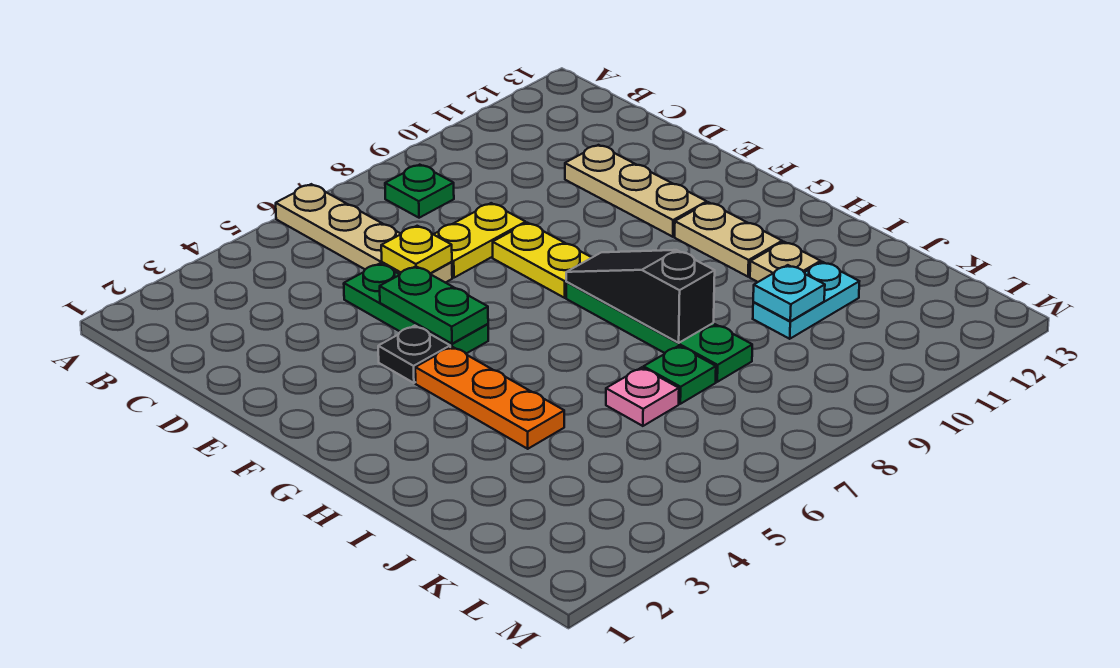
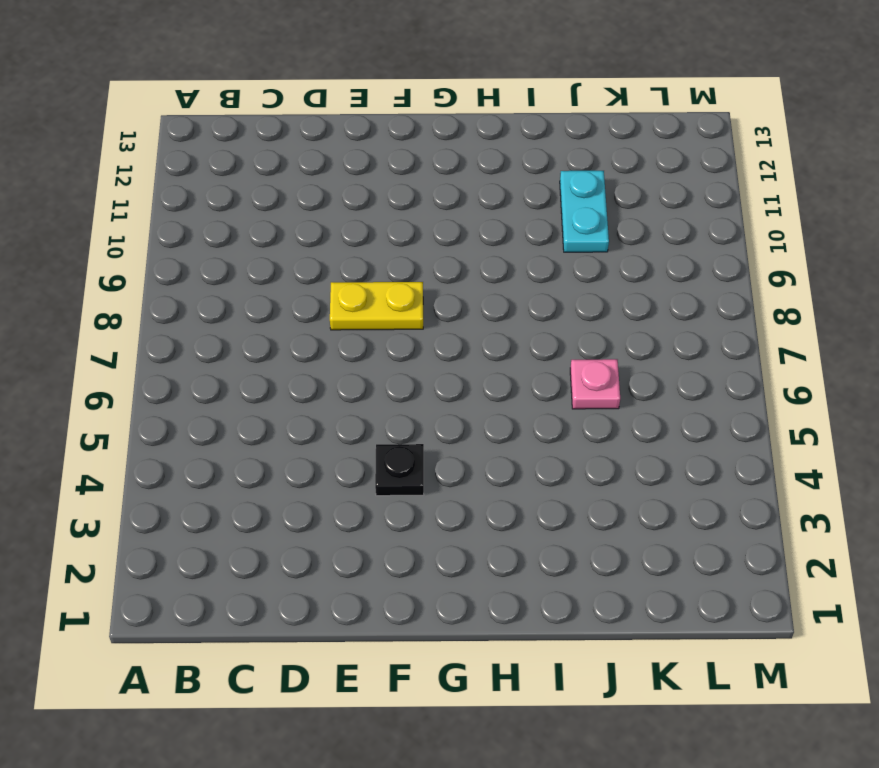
none -> tan plate A6:D6 level 1
none -> green plate B8 level 1
none -> green plate D5:F5 level 1

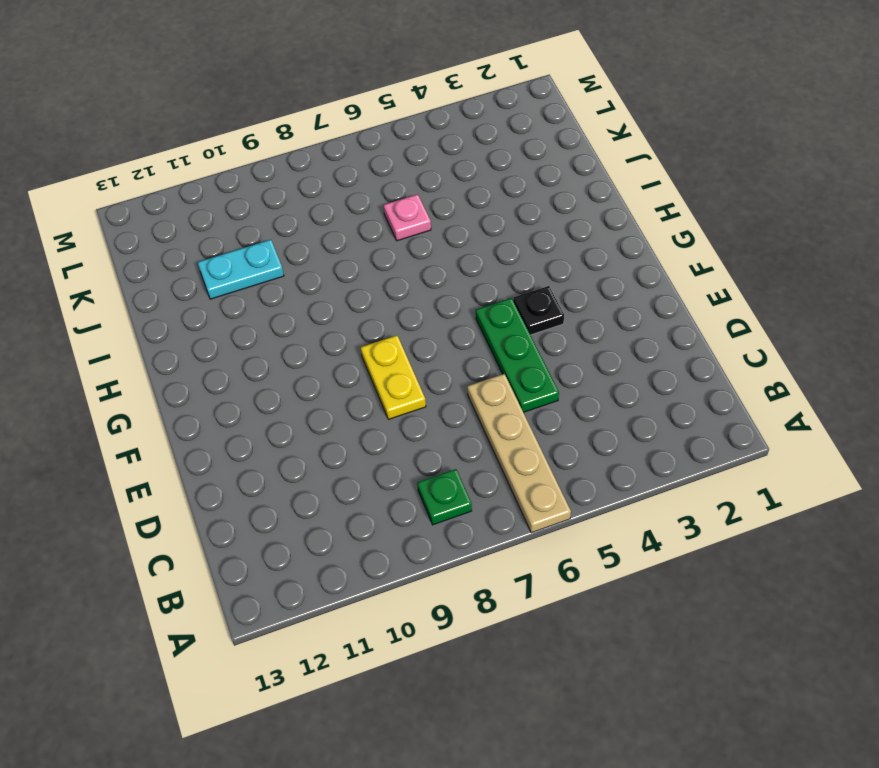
none -> yellow plate D7:D8 level 1
none -> tan plate D11:F11 level 1
none -> orange plate G4:I4 level 1

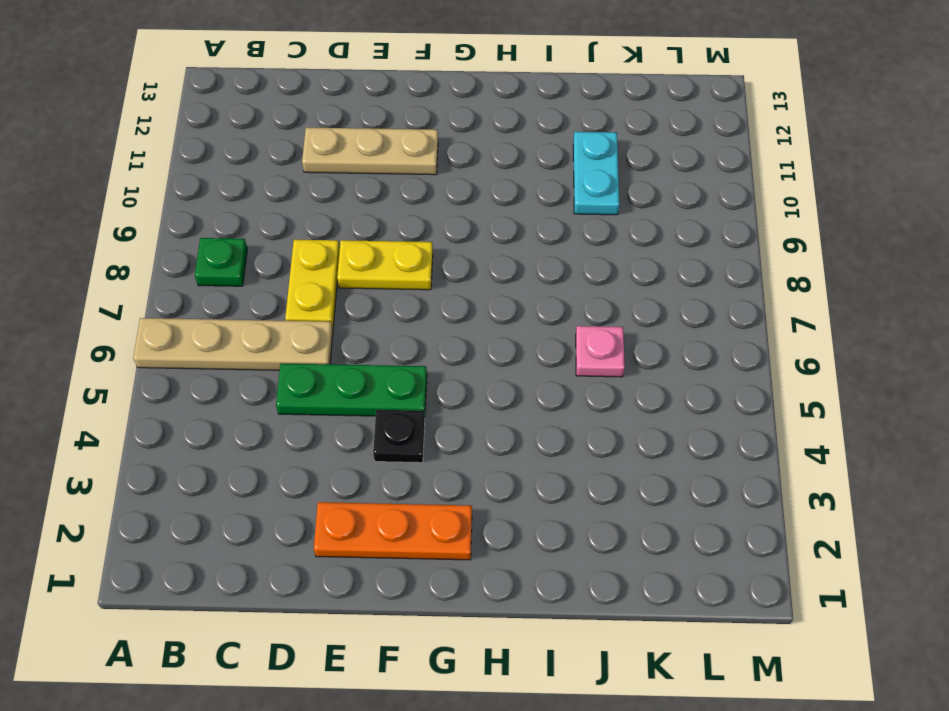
orange plate E2:G2 level 1 -> orange plate G4:I4 level 1
none -> green plate G8:J8 level 1
none -> tan plate G11:H11 level 1
none -> tan plate I11 level 1

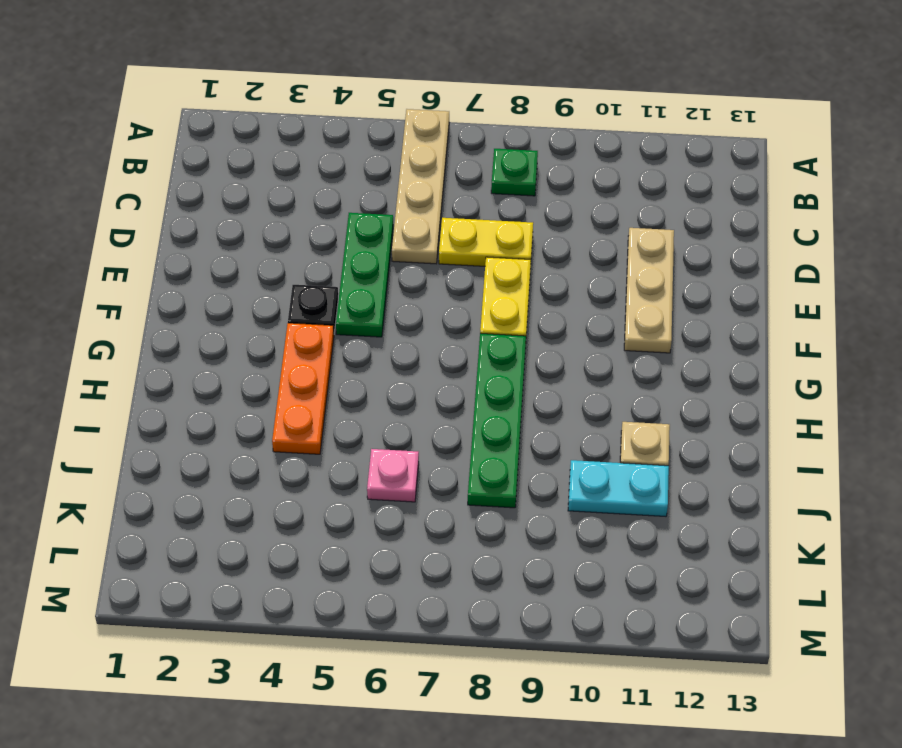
none -> tan plate G11:H11 level 1
none -> green plate J7 level 1
none -> yellow plate D6 level 2

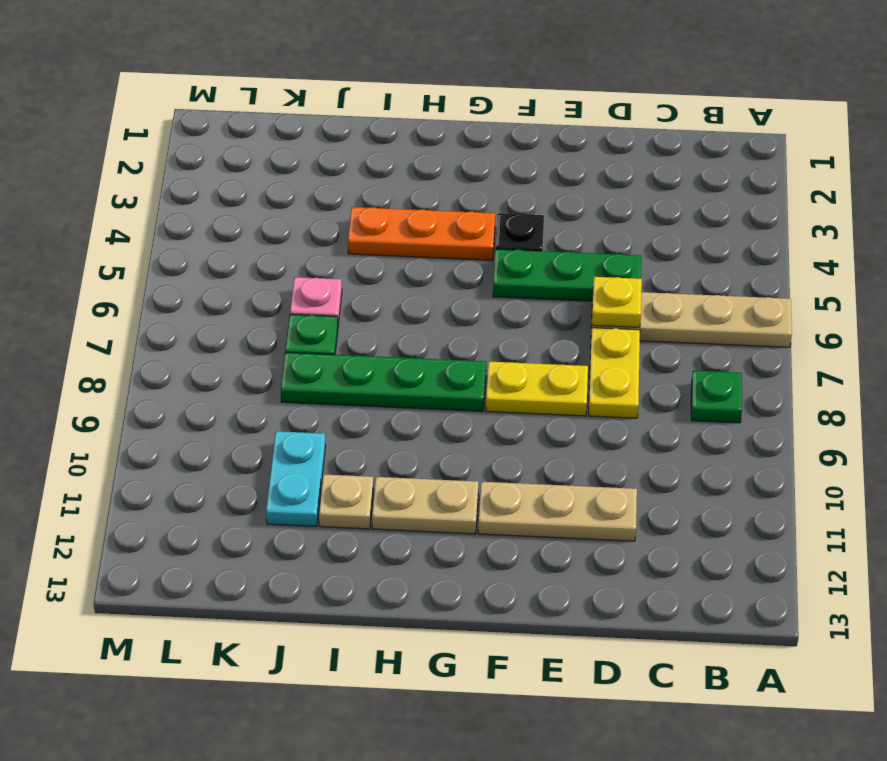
none -> green plate E5:F5 level 2
none -> black slope G8:I8 level 2 top I
none -> cyan plate J10 level 2

